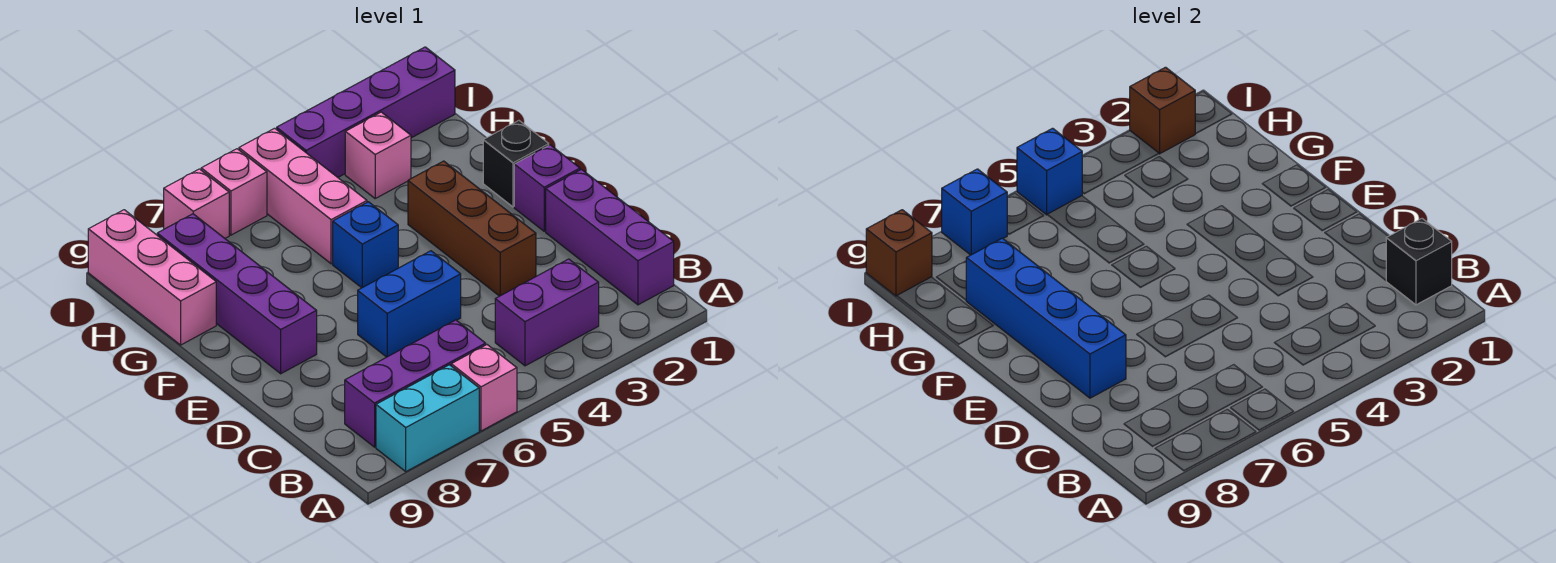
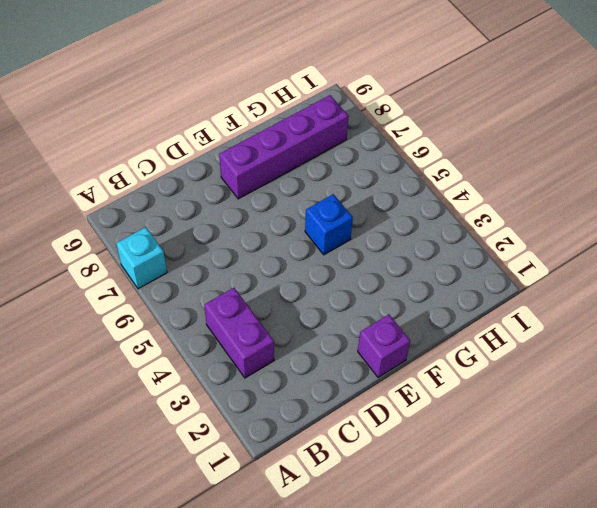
cyan brick A7 level 1 -> cyan brick A7:A8 level 1
none -> pink brick A6 level 1
none -> purple brick B1:D1 level 1
none -> purple brick B6:B8 level 1

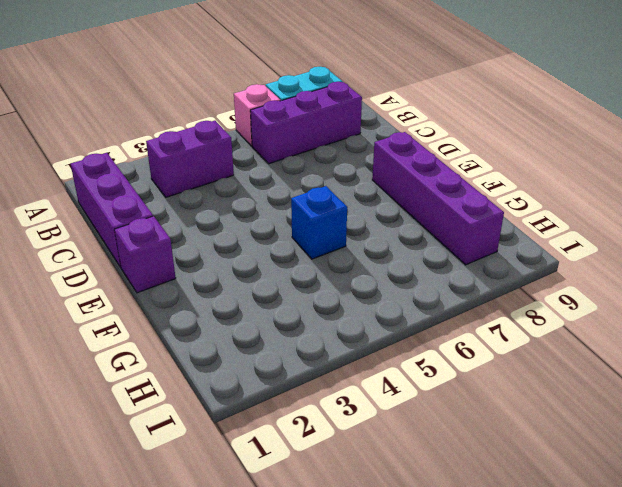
none -> brown brick D3:F3 level 1
none -> blue brick D5:D6 level 1
none -> black brick F1 level 1

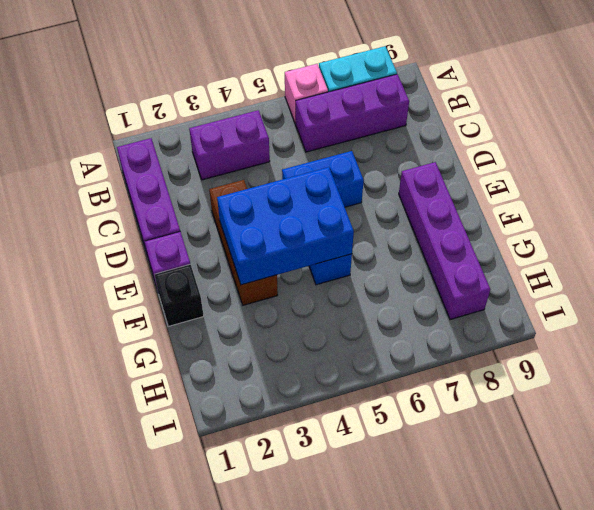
blue brick E3:F5 level 2 -> none
none -> pink brick G5:I5 level 1
none -> pink brick G9:I9 level 1
none -> pink brick H3 level 1

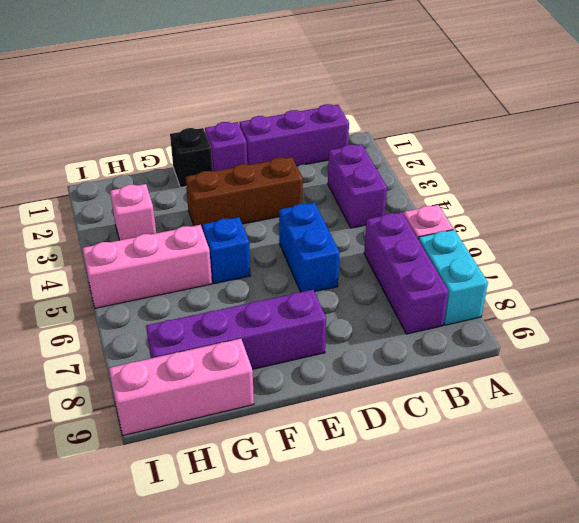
none -> purple brick I1:I4 level 1
none -> pink brick I6 level 1
none -> pink brick I7 level 1

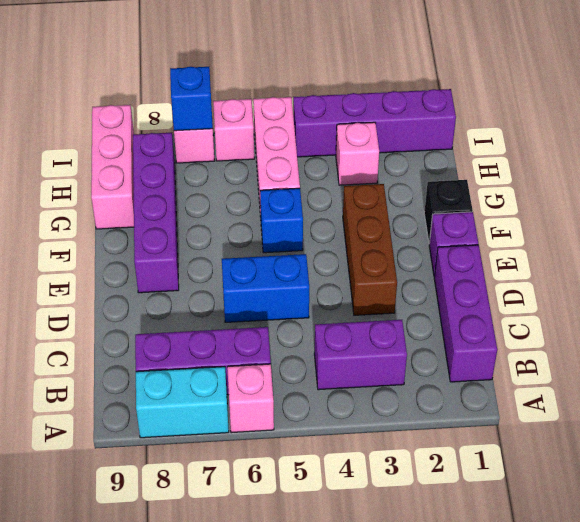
none -> black brick B1 level 2
none -> blue brick D8:G8 level 2
none -> brown brick I2 level 2

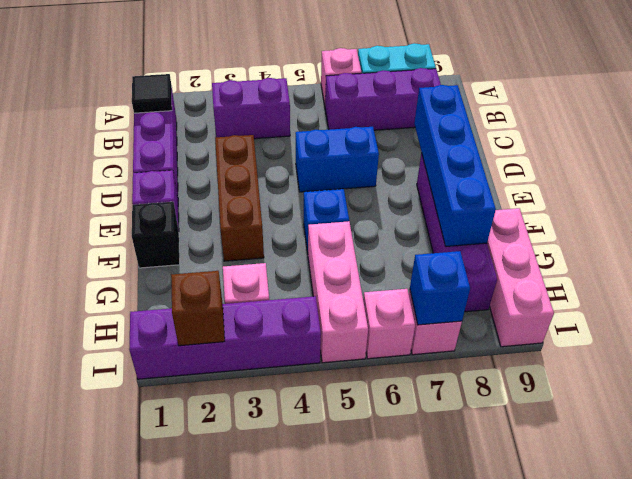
black tile B1 level 2 -> black brick B1 level 2
none -> blue brick I5 level 2
none -> brown brick I9 level 2

